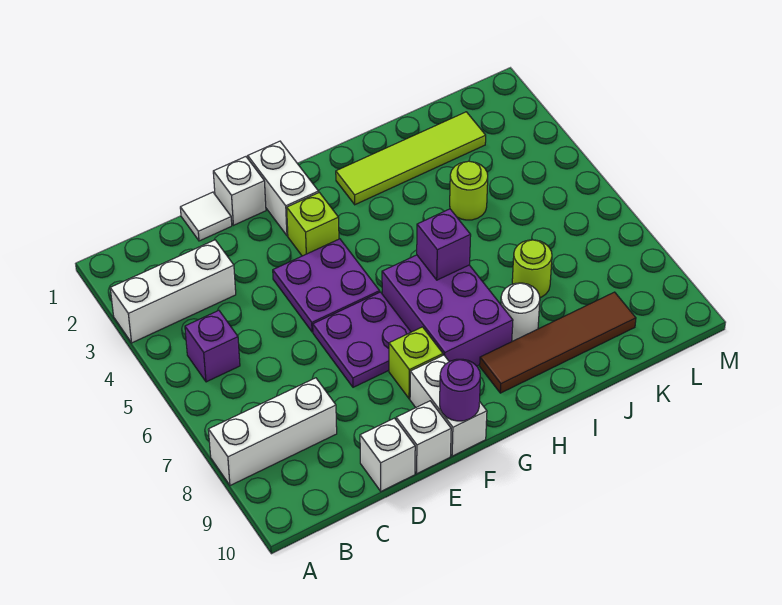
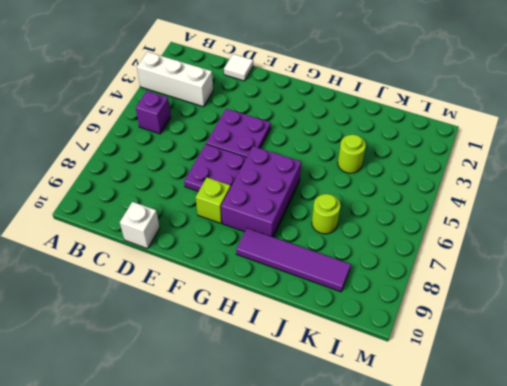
purple tile H9:K9 level 1 -> brown tile H9:K9 level 1
none -> white brick A8:C8 level 1
none -> white brick E1 level 1
none -> white brick E10 level 1

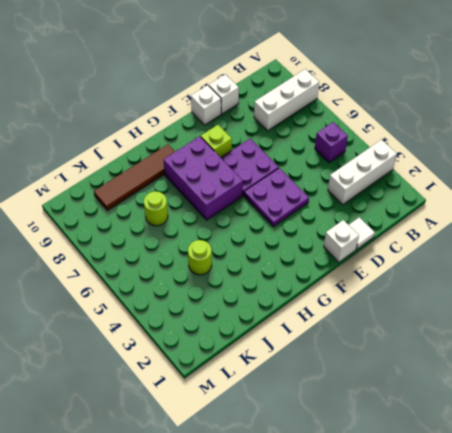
none -> white brick F1:F2 level 1
none -> lime brick F3 level 1
none -> white brick F9:F10 level 1

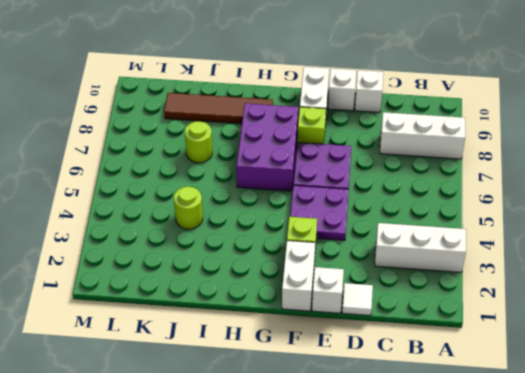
none -> purple brick B5 level 1
none -> lime tile H2:K2 level 1
none -> white round brick I8 level 1

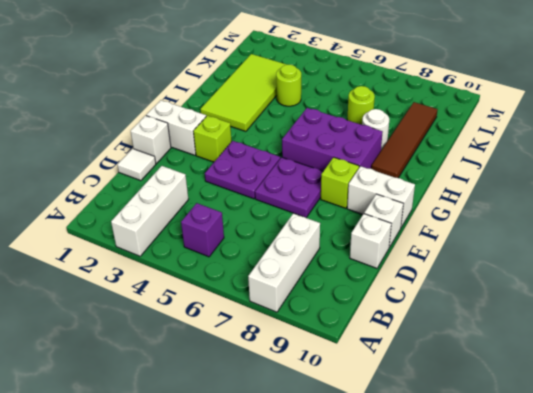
lime tile H2:K3 level 1 -> lime tile H2:K2 level 1
none -> purple round brick F10 level 2
none -> purple brick H6 level 2

